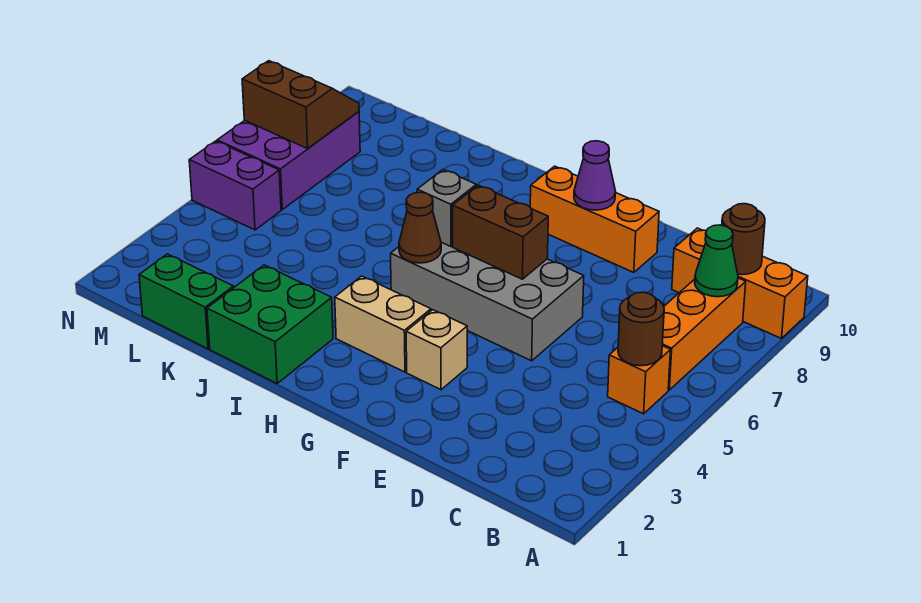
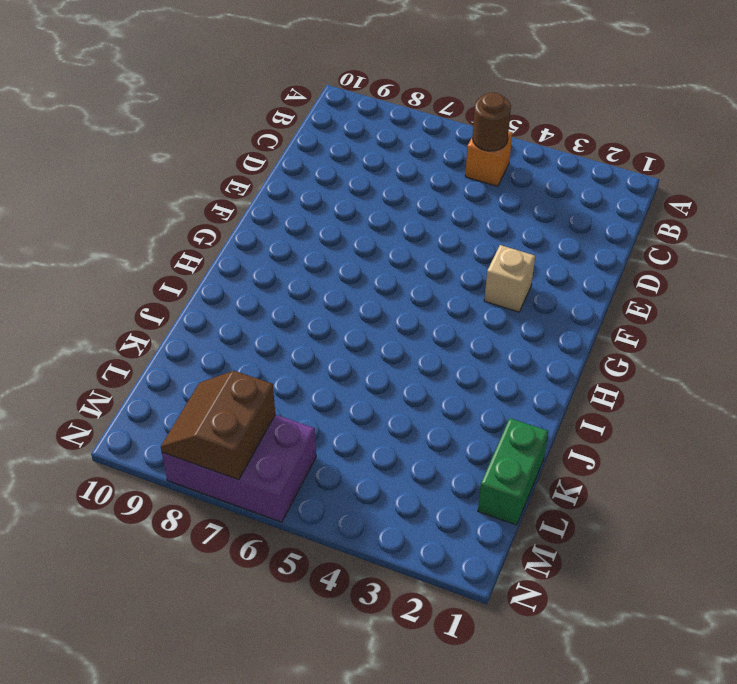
none -> orange brick A9:C9 level 1
none -> orange brick B6:B8 level 1
none -> grey brick E5:H6 level 1

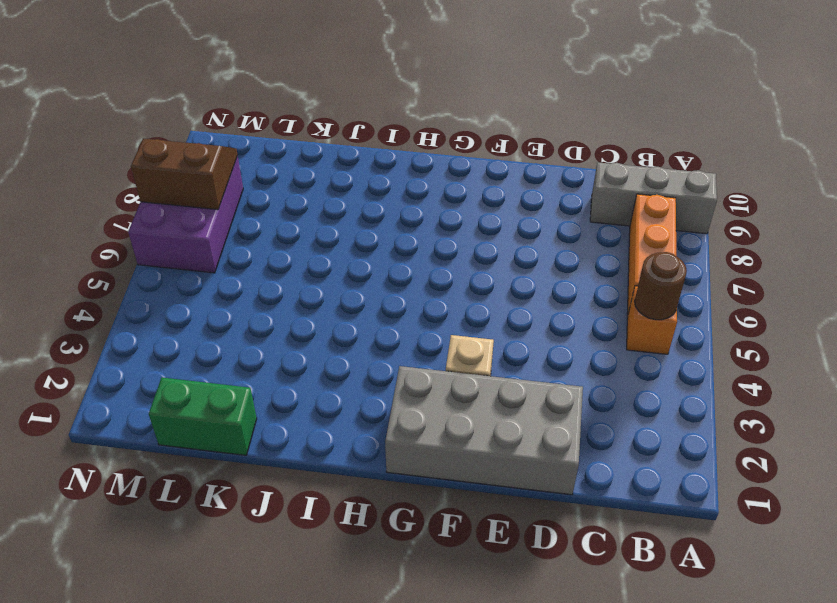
grey brick A9:C9 level 1 -> orange brick A9:C9 level 1
grey brick D1:G2 level 1 -> grey brick E5:H6 level 1
none -> orange brick E9:G9 level 1
none -> tan brick G3:H3 level 1
none -> green brick I1:J2 level 1

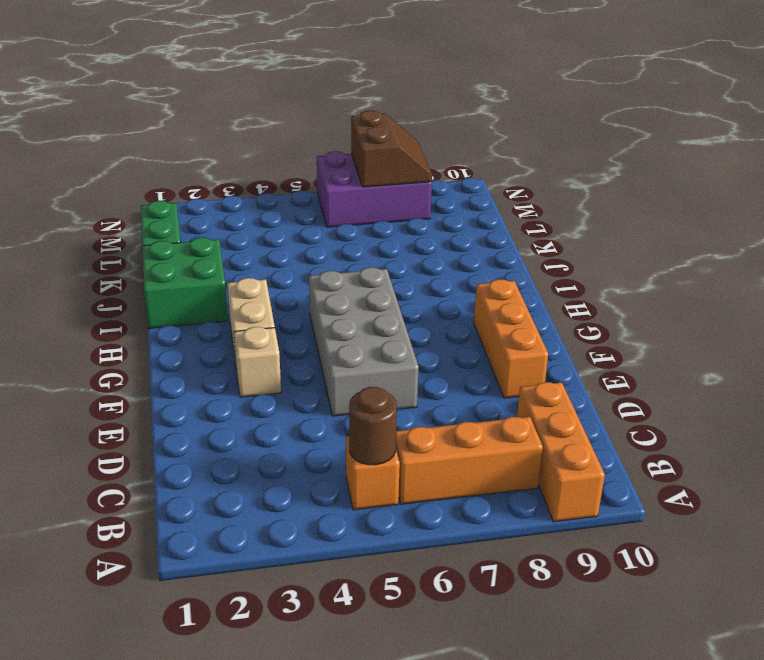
none -> purple brick M5:N5 level 1
none -> green cone B8 level 2
none -> brown round brick B9 level 2

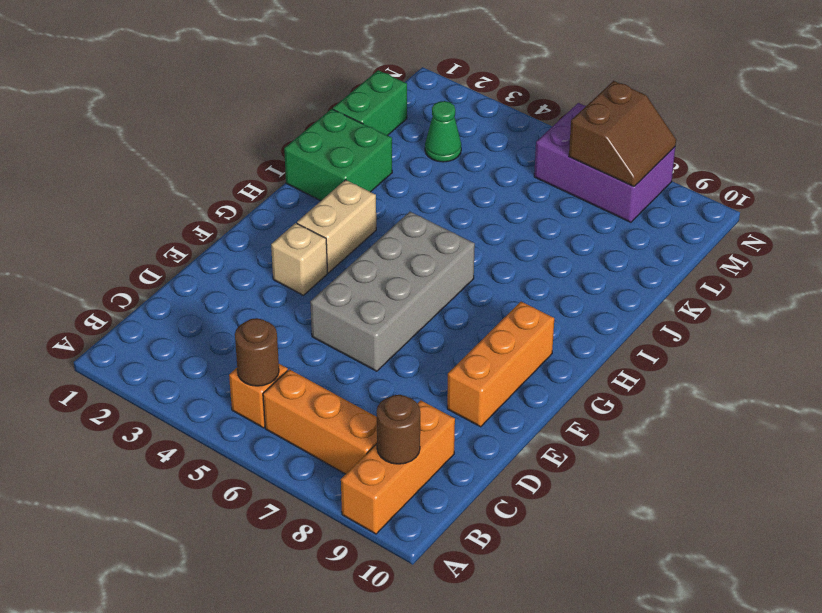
green cone L3 level 1 -> green cone B8 level 2
none -> purple brick M5:N5 level 1
none -> brown brick F6:G6 level 2
none -> purple cone F9 level 2

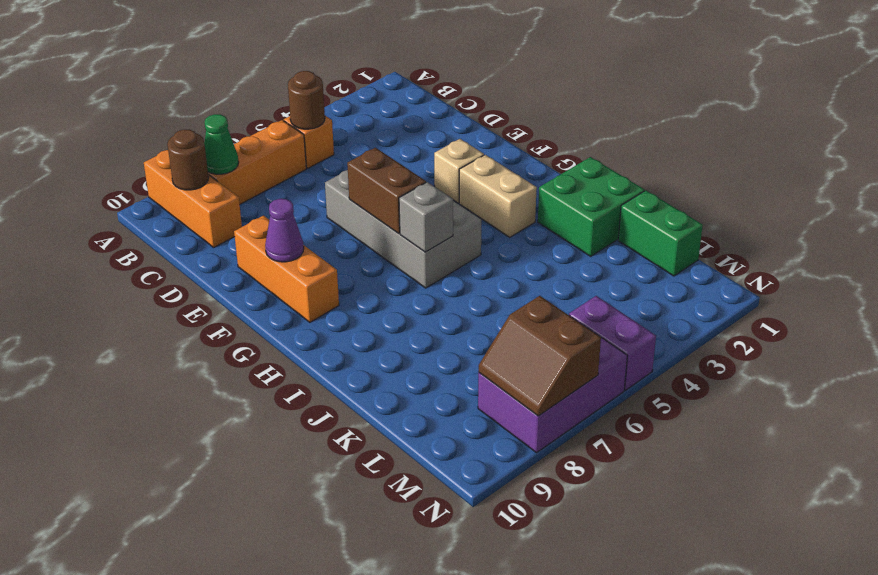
none -> brown cone H5 level 2

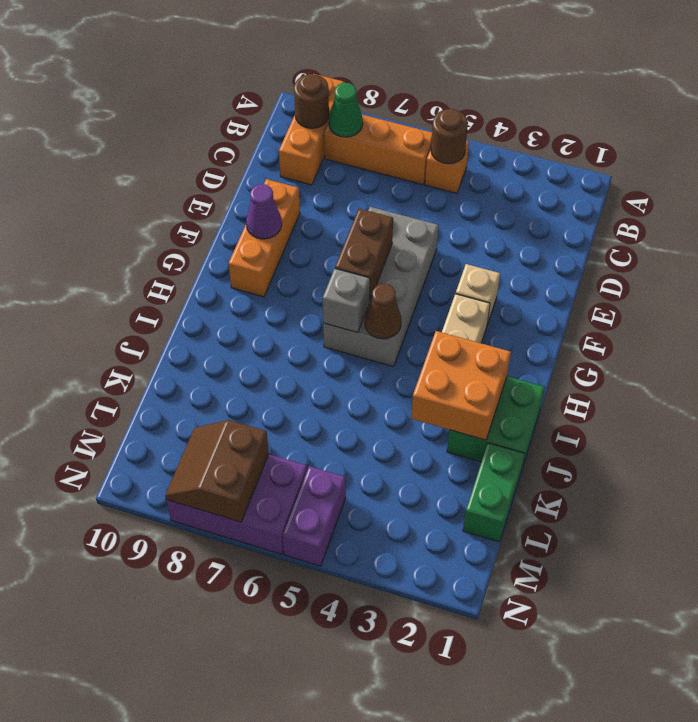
orange brick I2:J3 level 2 -> none

